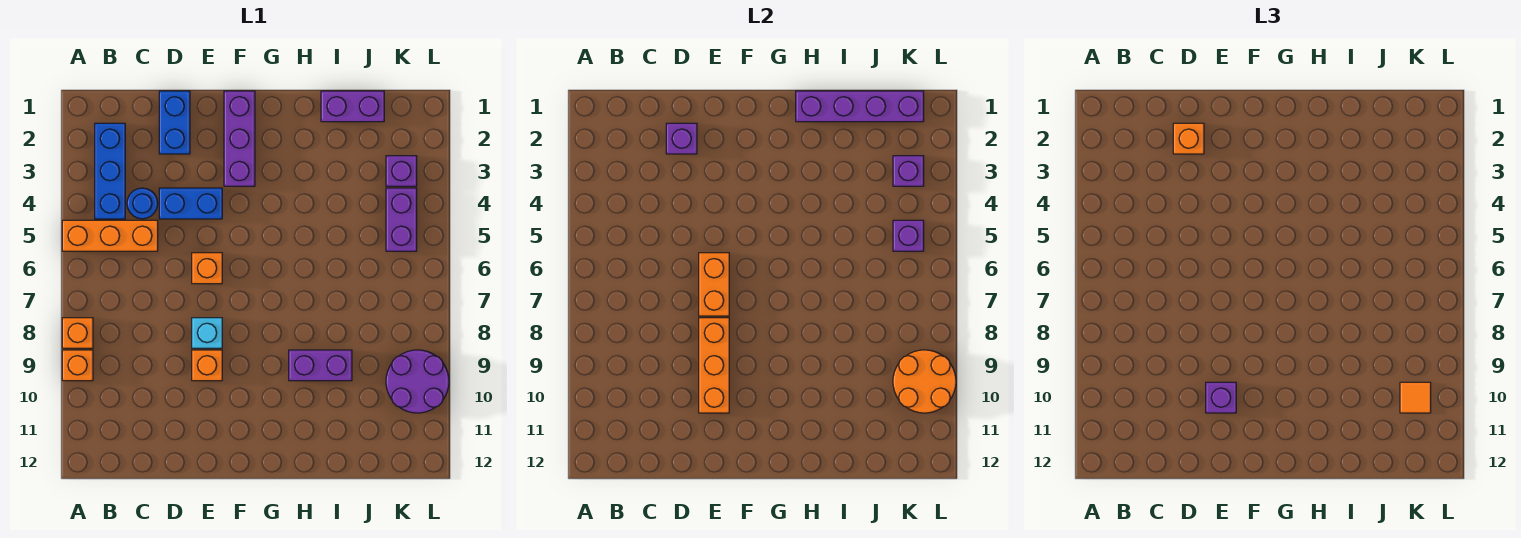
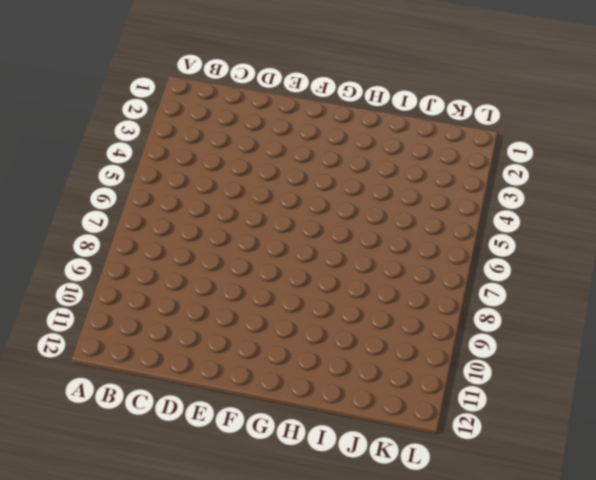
none -> orange brick A5:C5 level 1
none -> orange brick A8 level 1
none -> orange brick A9 level 1

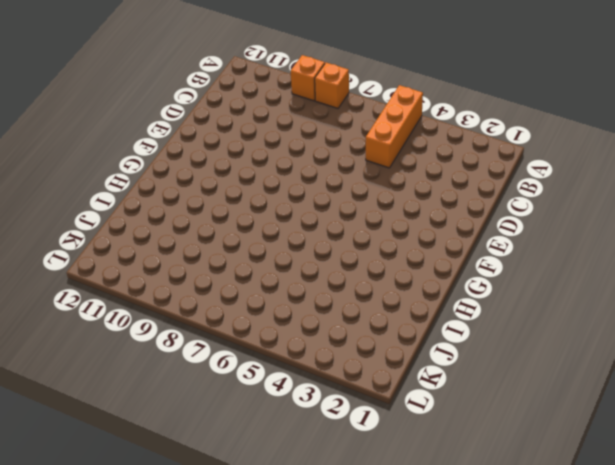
none -> blue brick B2:B4 level 1
none -> blue round brick C4 level 1
none -> blue brick D1:D2 level 1

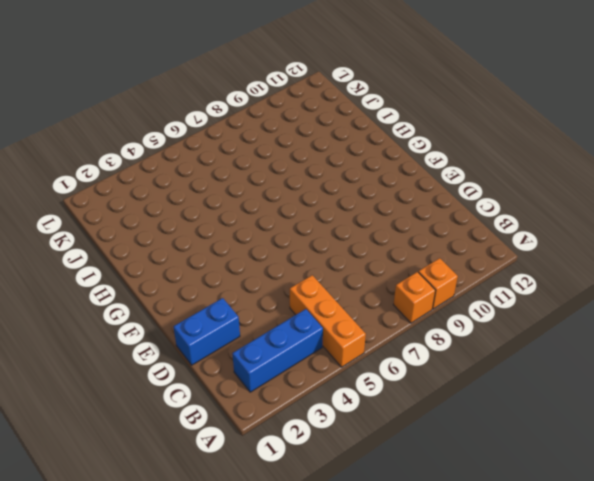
none -> blue round brick C4 level 1
none -> blue brick D4:E4 level 1
none -> orange brick E6 level 1

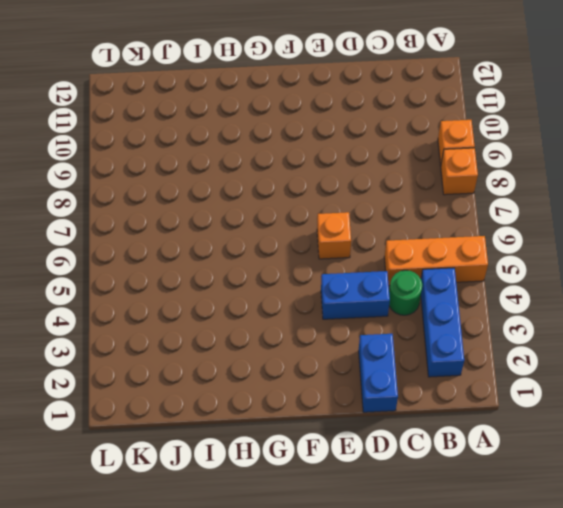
green round brick C4 level 1 -> blue round brick C4 level 1
none -> cyan brick E8 level 1
none -> orange brick E9 level 1
none -> purple brick F1:F3 level 1

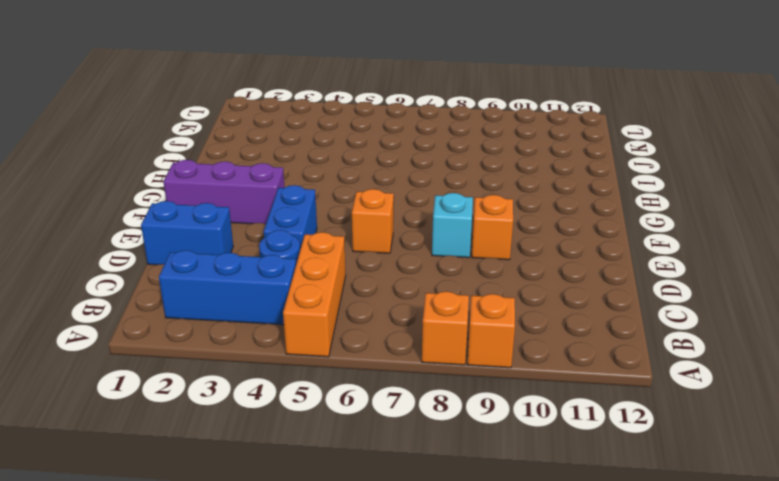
none -> purple brick H9:I9 level 1
none -> purple brick I1:J1 level 1
none -> purple brick K3 level 1

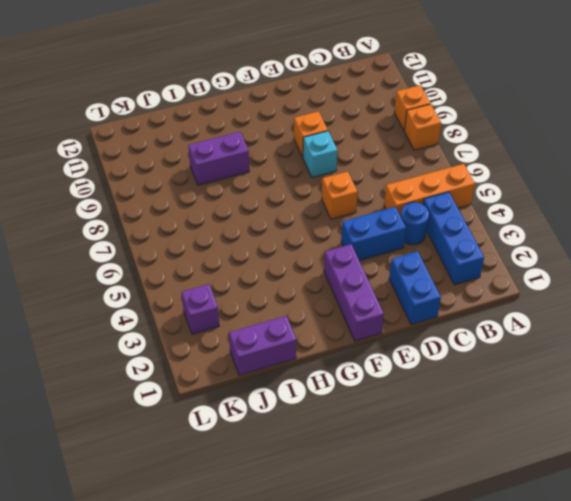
none -> purple brick K4:K5 level 1
none -> purple round brick K9:L10 level 1
none -> purple brick D2 level 2

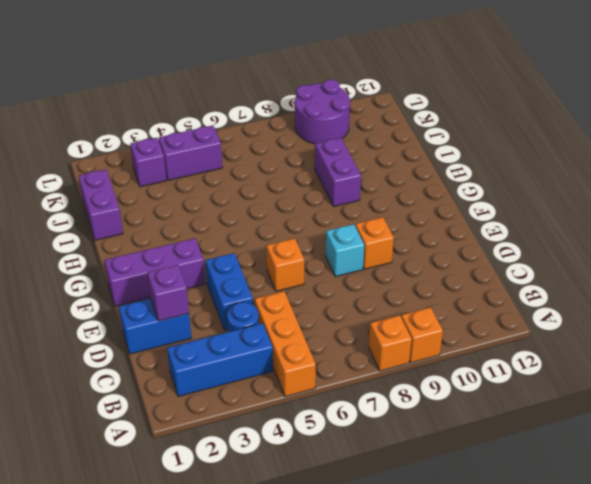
none -> orange brick E6:E7 level 2
none -> orange brick E8:E10 level 2
none -> purple brick H1:K1 level 2

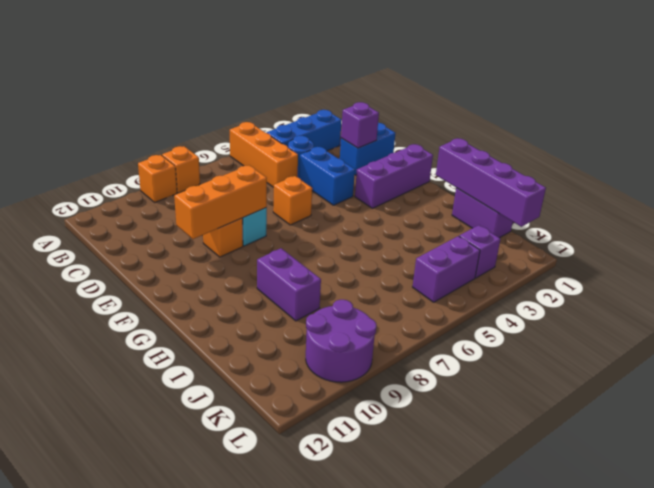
none -> orange brick E6:E7 level 2
none -> purple brick K3 level 2
none -> purple brick K5 level 2

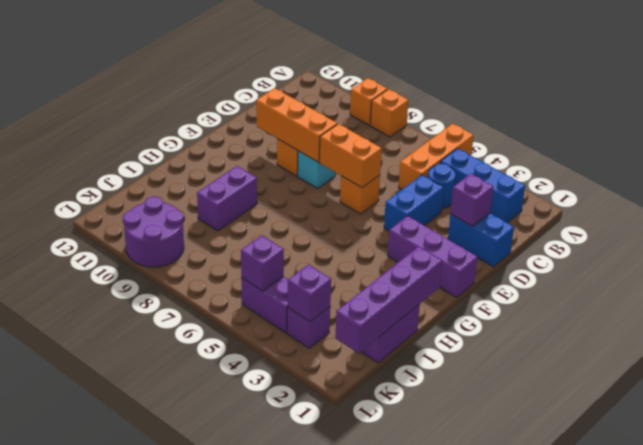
none -> orange round brick K9:L10 level 2
none -> orange brick D2 level 3
none -> purple brick E10 level 3

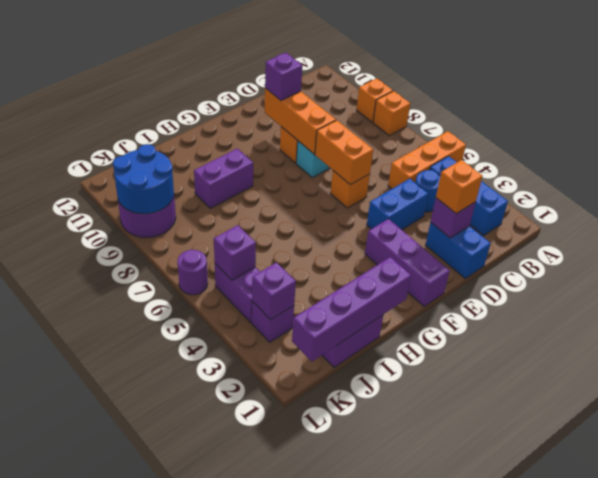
blue round brick K9:L10 level 2 -> orange round brick K9:L10 level 2
purple round brick L6 level 1 -> none
none -> orange tile K10 level 3

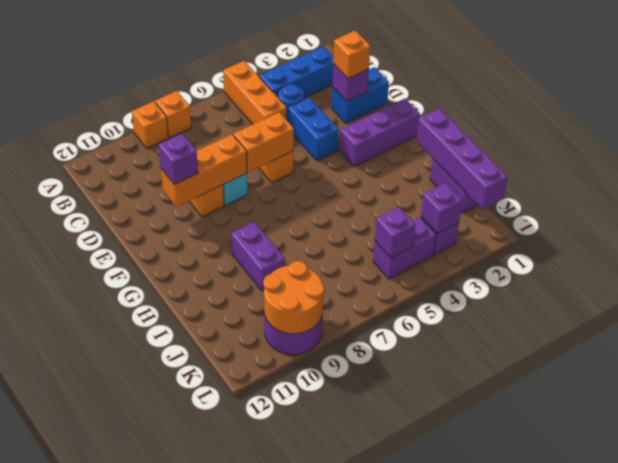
none -> orange tile K10 level 3

